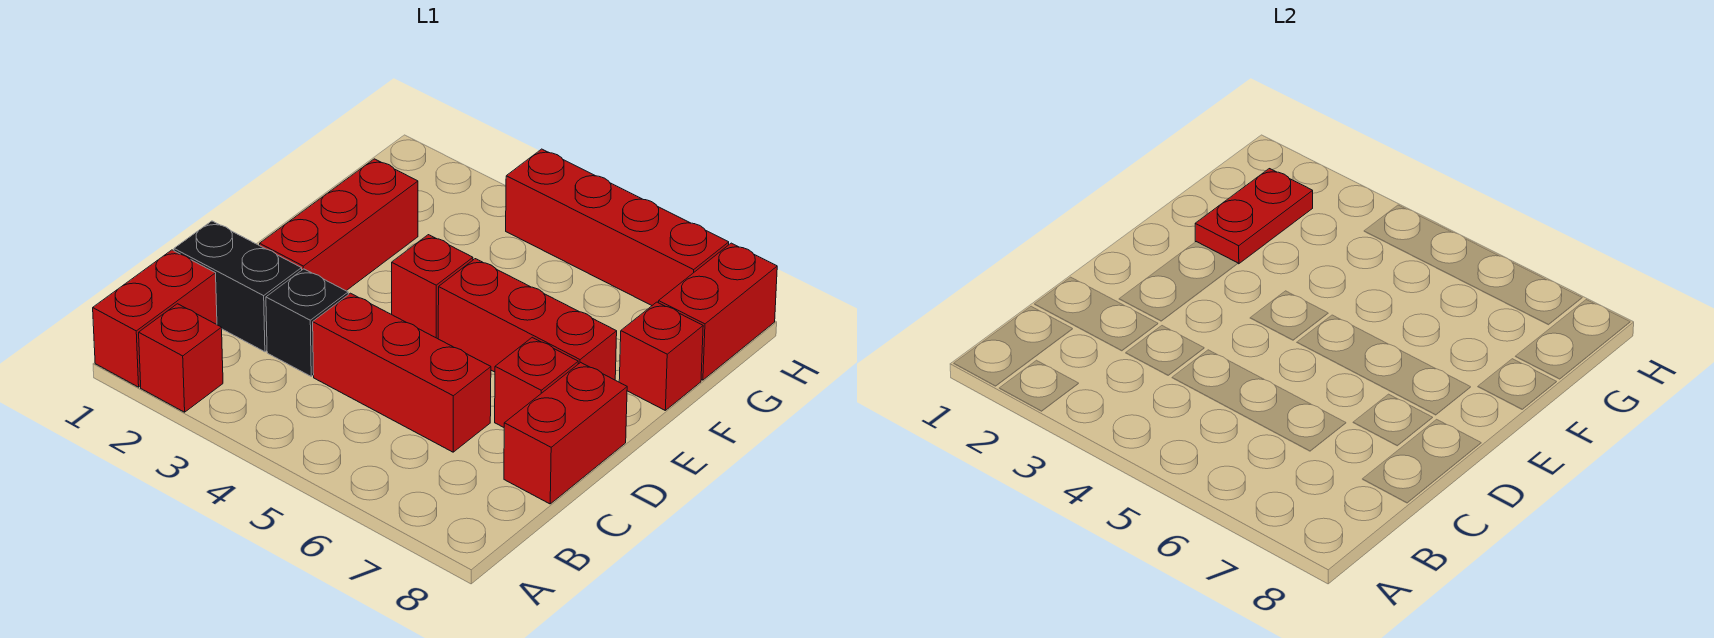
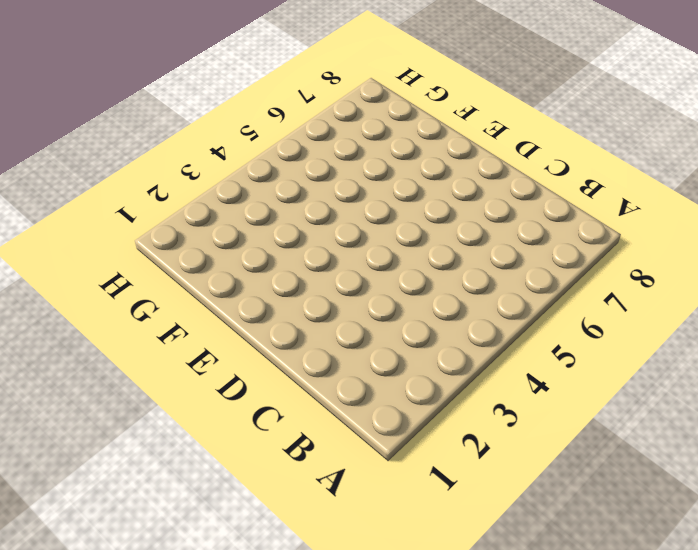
none -> red brick A1:B1 level 1
none -> red brick A2 level 1
none -> black brick C1:C2 level 1

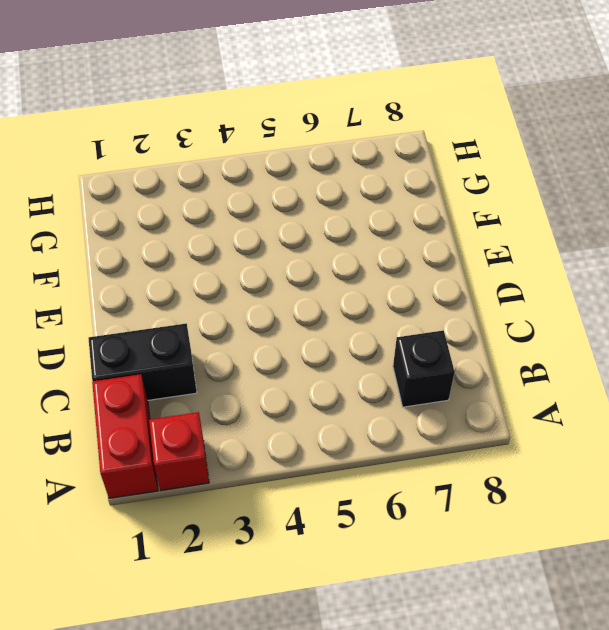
black brick B7 level 1 -> black brick C3 level 1
none -> red brick C4:C6 level 1
none -> red brick C8:D8 level 1
none -> red brick D2:F2 level 1

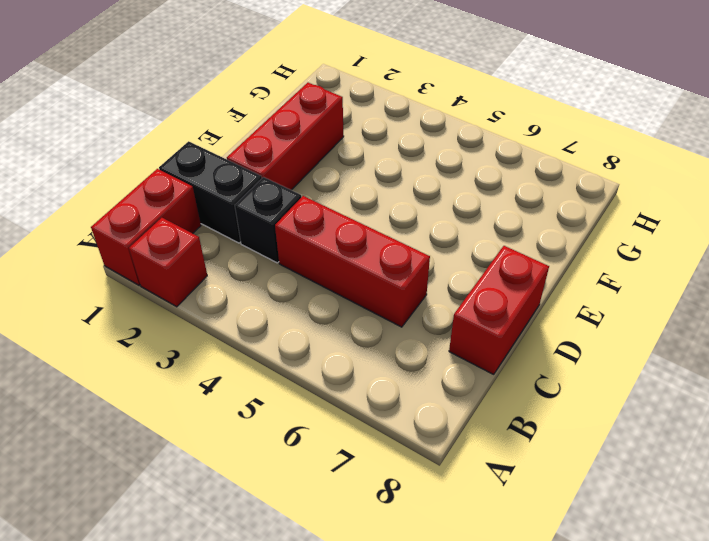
none -> red brick D7 level 1
none -> red brick E4 level 1
none -> red brick E5:E7 level 1

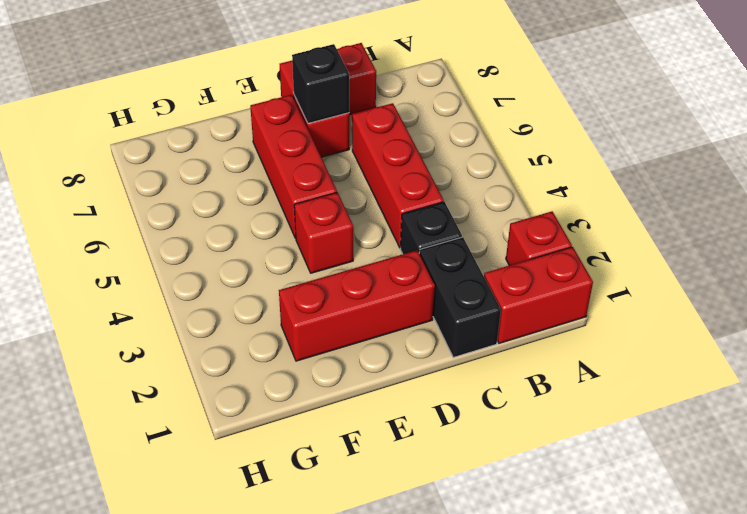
black brick D7 level 2 -> none
none -> red brick F8 level 1
none -> red brick G8:H8 level 1
none -> red brick H4:H7 level 1

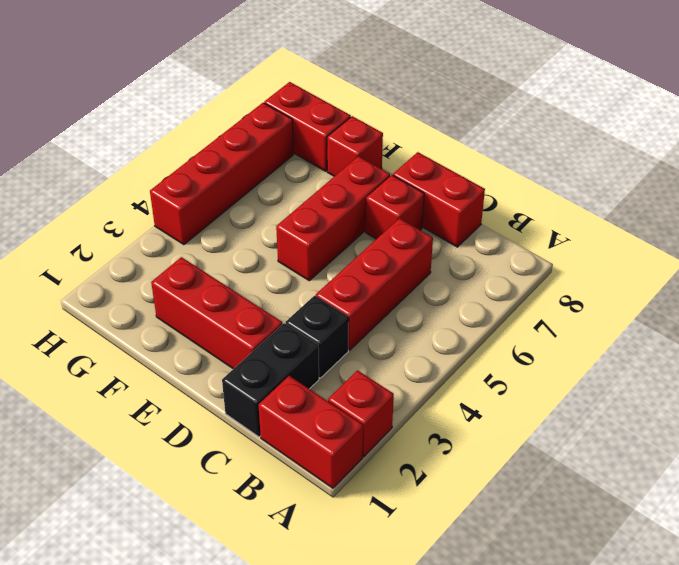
none -> red brick E4 level 1
none -> red plate F2:G2 level 2

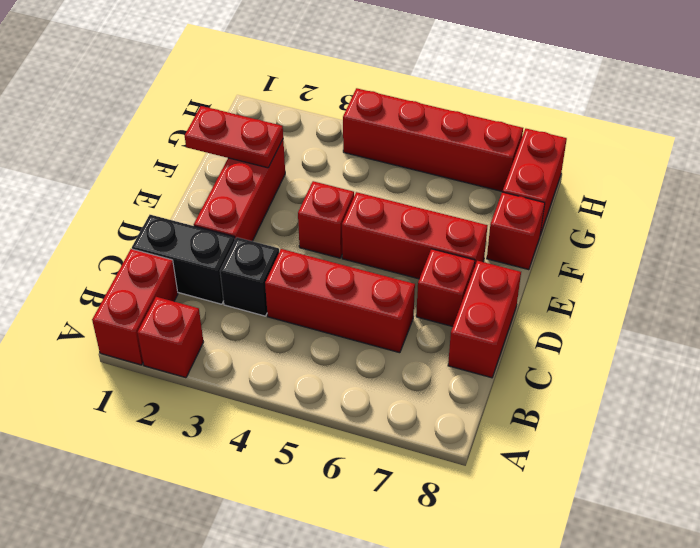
red plate F1:F2 level 2 -> red plate F2:G2 level 2

